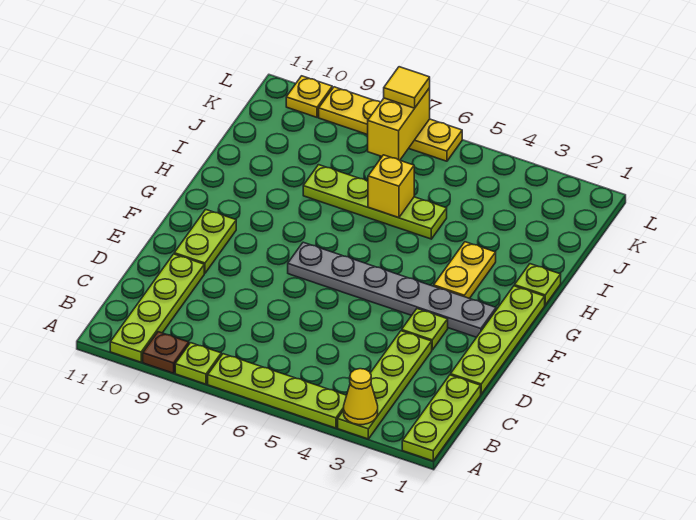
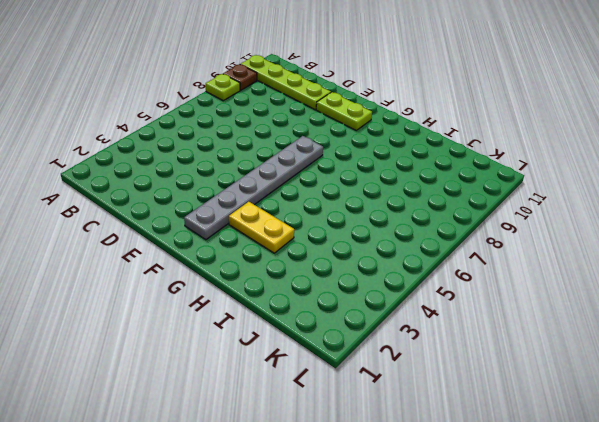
none -> lime plate A1:C1 level 1
none -> lime plate A3:D3 level 1
none -> lime plate A4:A7 level 1

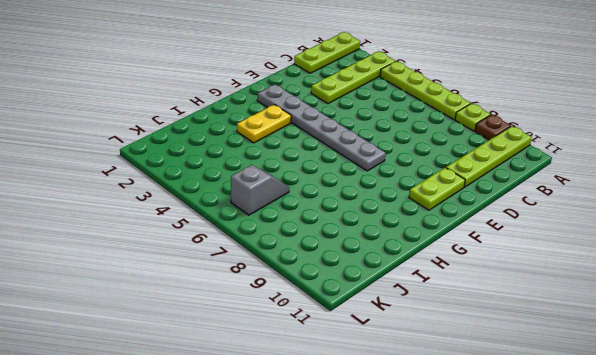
grey slope J6:K6 level 1 top K -> none
none -> lime plate D1:G1 level 1
none -> lime plate E3 level 1
none -> lime plate H1 level 1

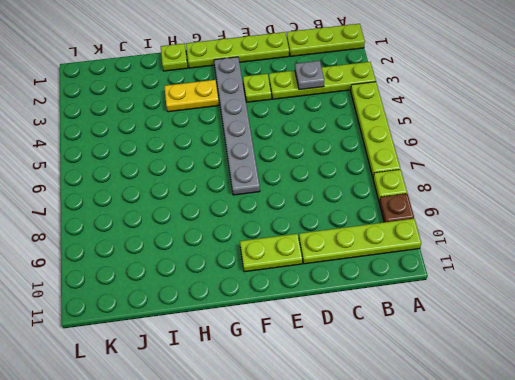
grey plate C3 level 2 -> none
none -> lime plate I5:I8 level 1
none -> yellow plate L6:L9 level 1
none -> yellow plate L10 level 1

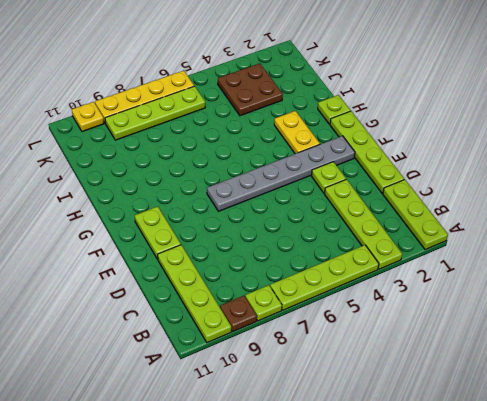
brown plate J3:K4 level 1 -> none
lime plate K6:K9 level 1 -> lime plate I5:I8 level 1
none -> yellow cone A3 level 2
none -> yellow brick I6 level 2
none -> yellow brick K7:L7 level 2

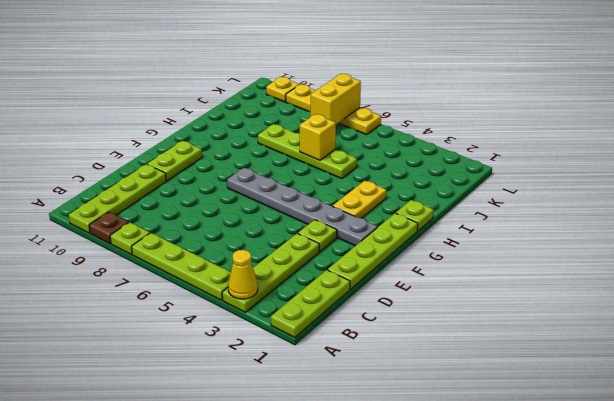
none -> yellow tile L7 level 3

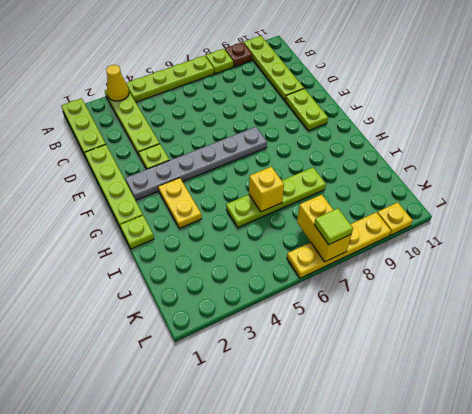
lime tile L7 level 3 -> yellow tile L7 level 3

